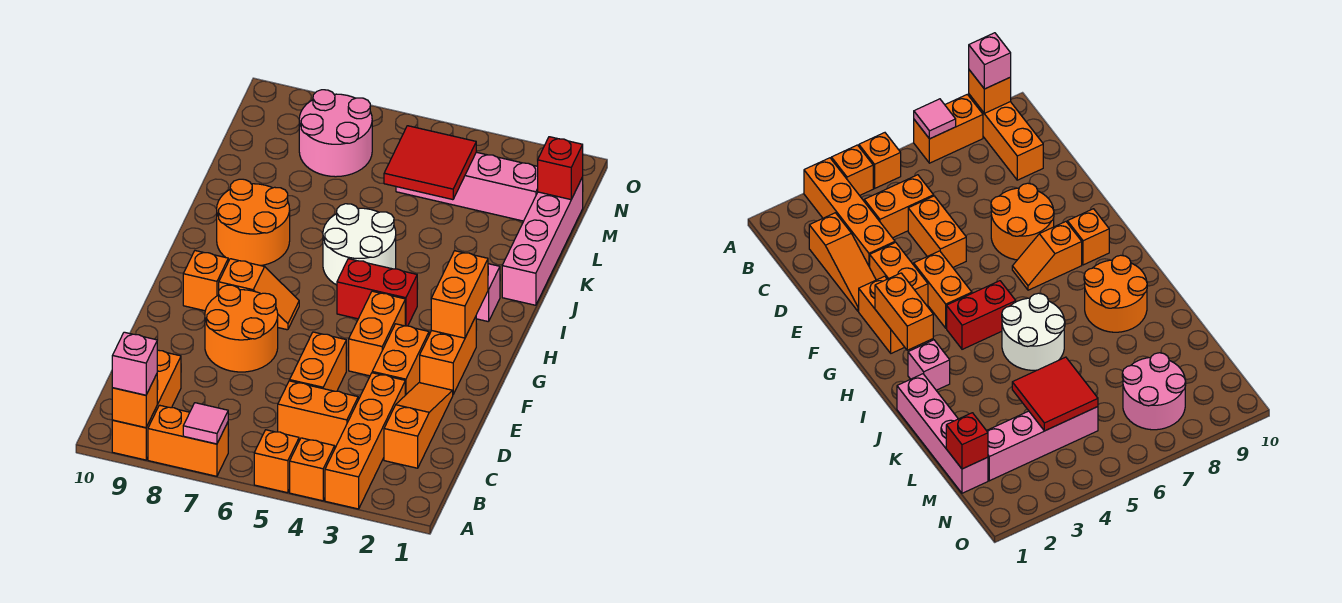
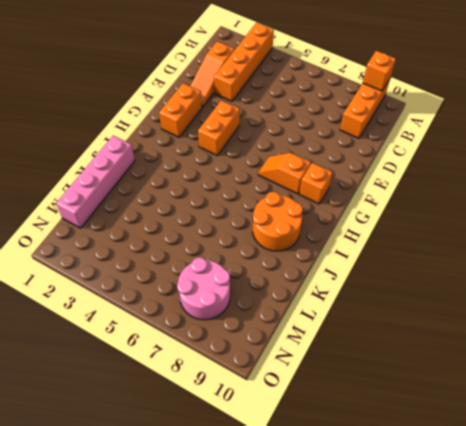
none -> orange brick A4 level 1
none -> orange brick A5 level 1
none -> orange brick A7:A8 level 1

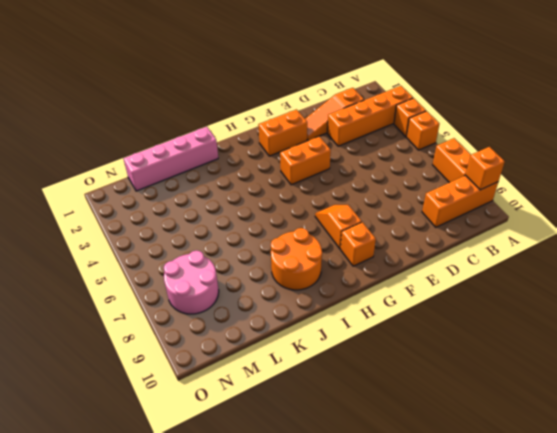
none -> orange brick C4:C5 level 1
none -> orange brick D5:E5 level 1
none -> orange brick E3:F3 level 1

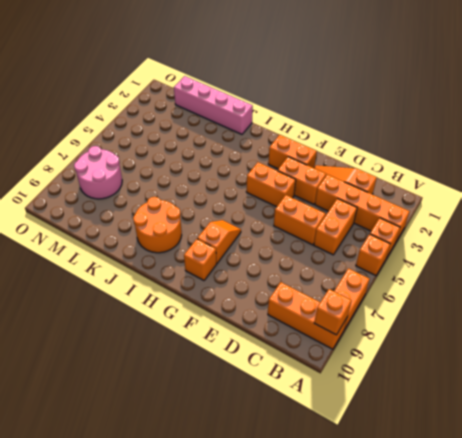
none -> orange round brick E7:F8 level 1
none -> red brick H4:H5 level 1
none -> pink brick I2 level 1

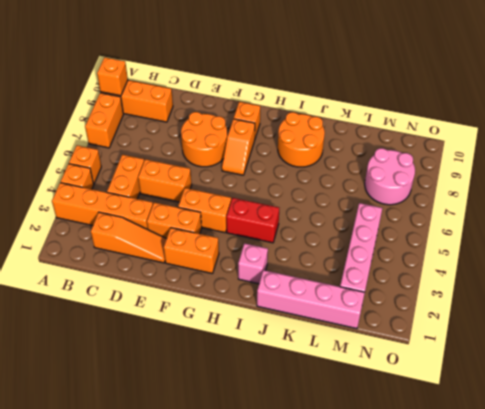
red brick H4:I4 level 1 -> red brick H4:H5 level 1
none -> white round brick I5:J6 level 1
none -> pink tile A7 level 2
none -> orange brick G2:H2 level 2

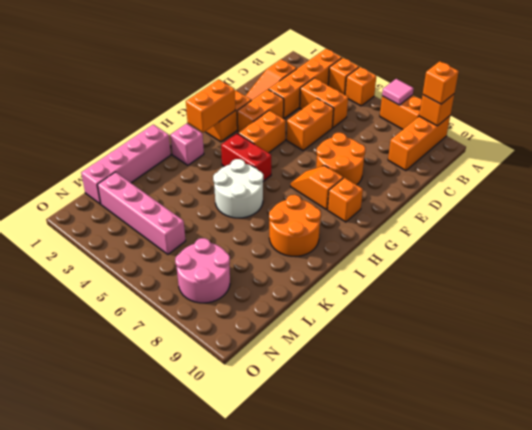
orange brick A9 level 3 -> pink brick A9 level 3
none -> red tile L4:M5 level 2
none -> red brick M1 level 2

